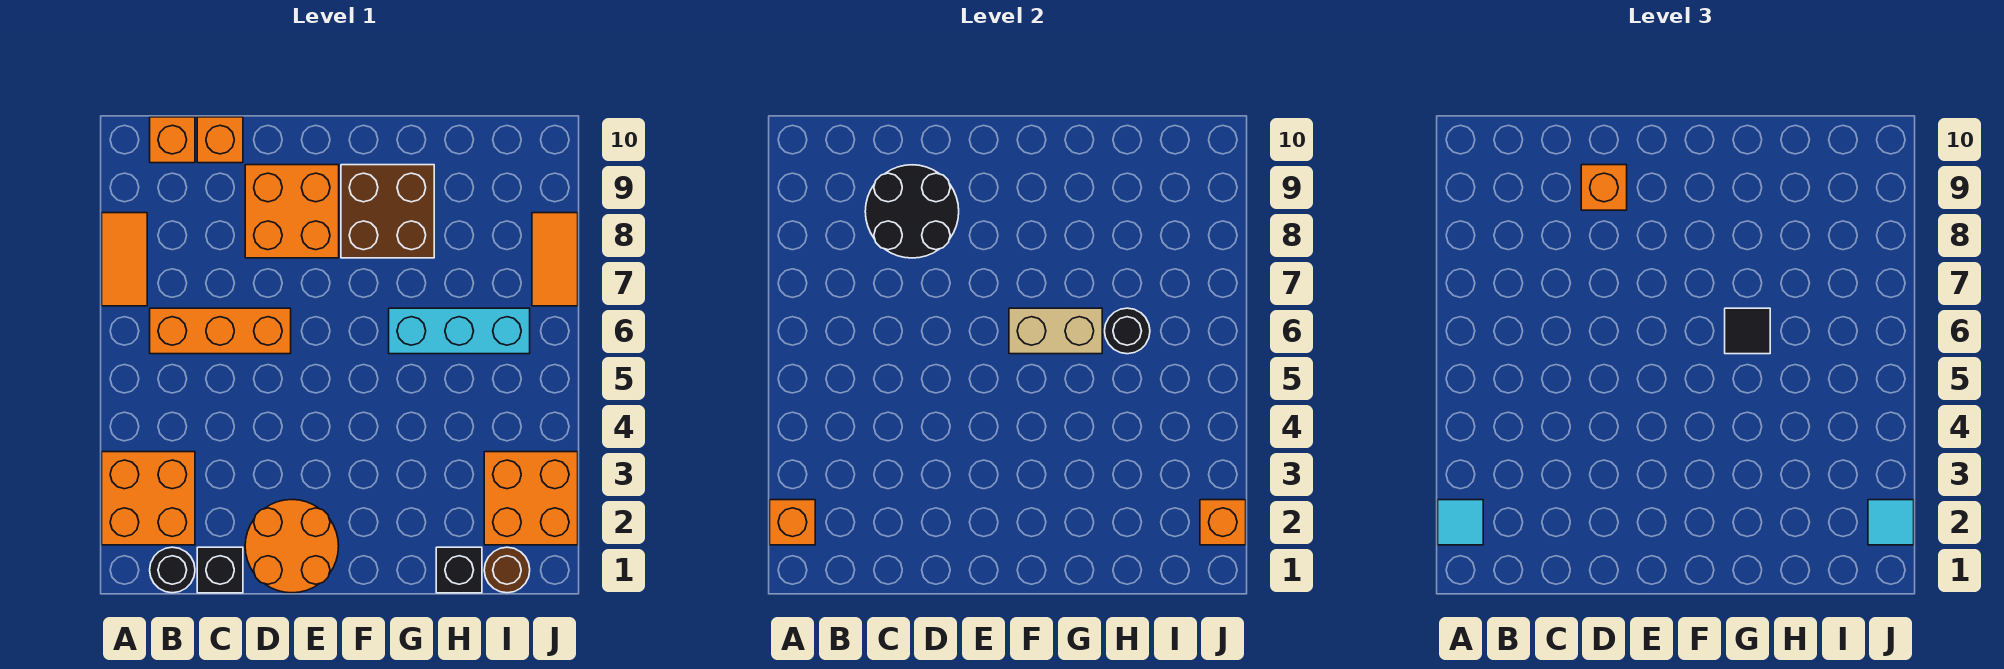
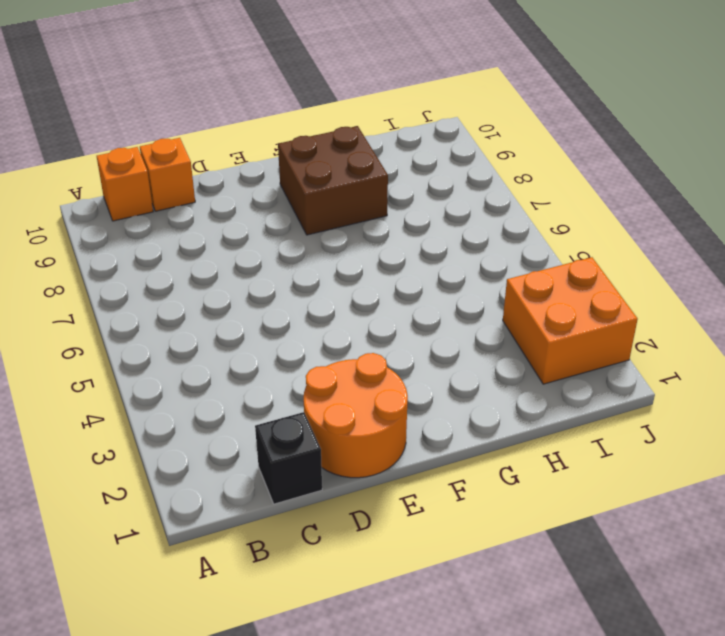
none -> orange brick A2:B3 level 1
none -> orange tile A7:A8 level 1
none -> black round brick B1 level 1

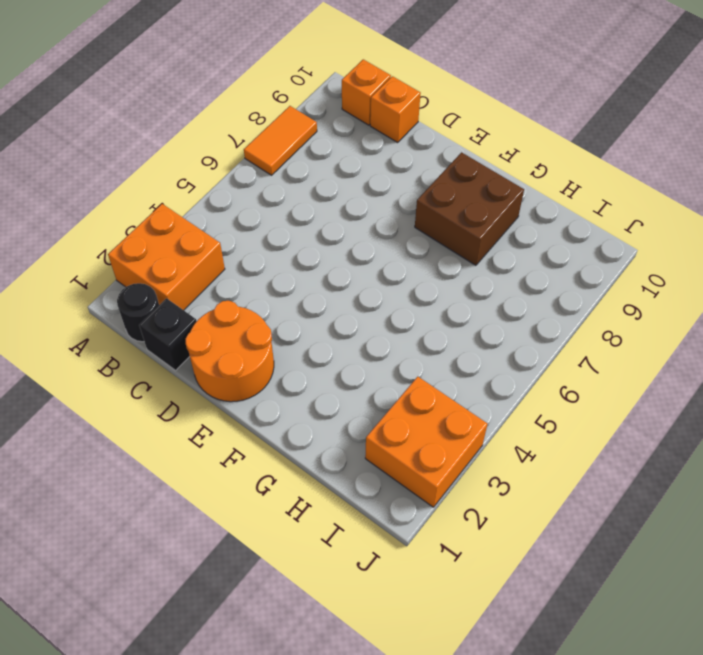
none -> orange brick B6:D6 level 1
none -> orange brick D8:E9 level 1
none -> cyan brick G6:I6 level 1

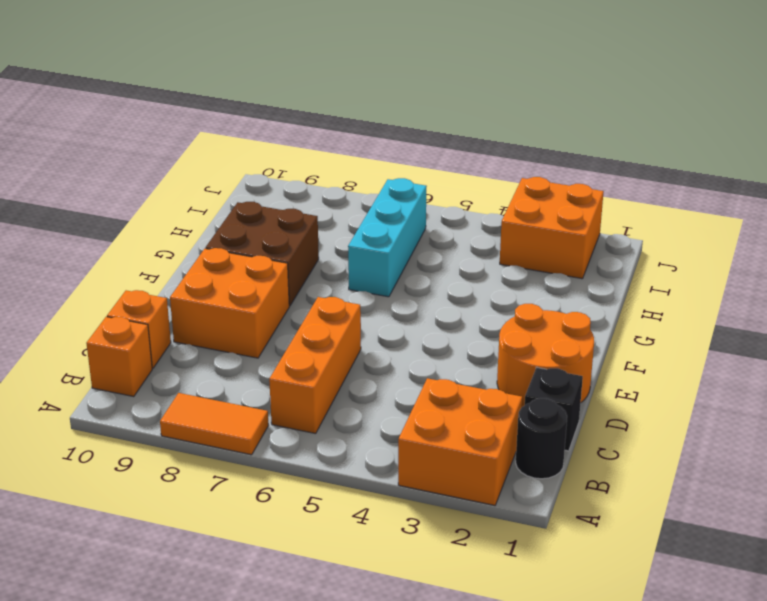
none -> black brick H1 level 1
none -> brown round brick I1 level 1
none -> orange tile J7:J8 level 1

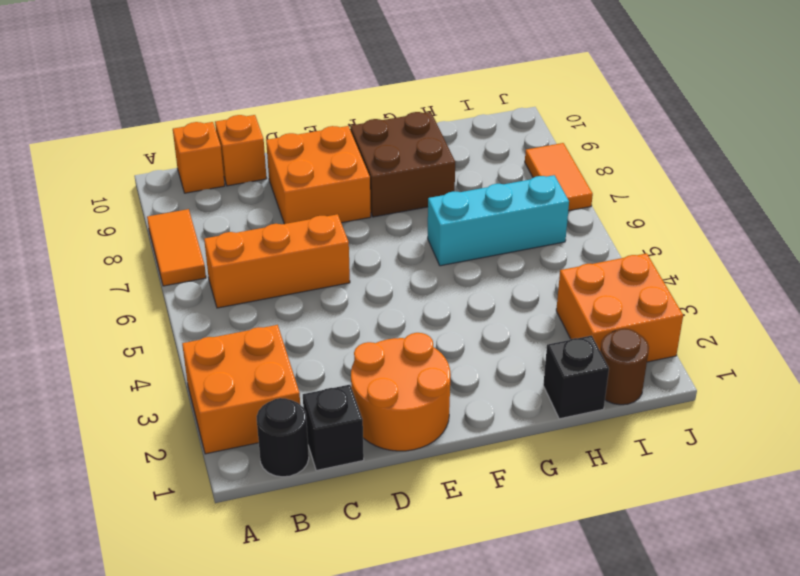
none -> orange brick A2 level 2
none -> black round brick C8:D9 level 2
none -> tan brick F6:G6 level 2

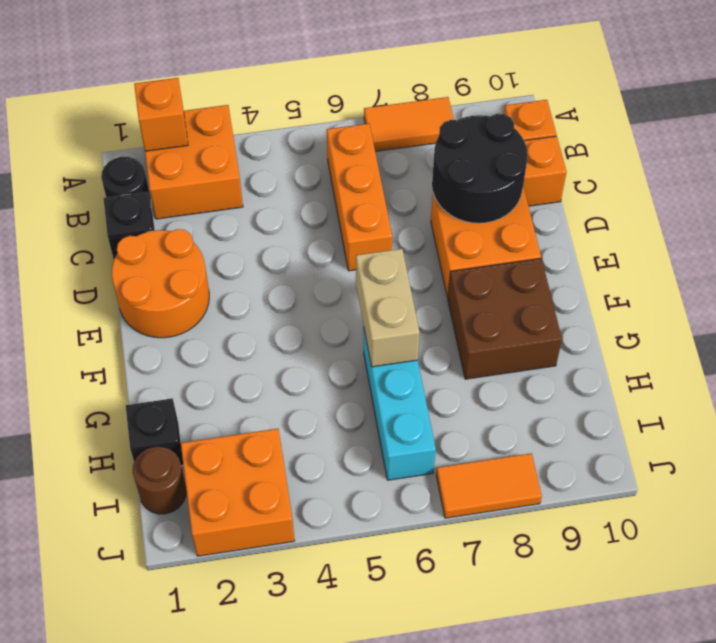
none -> black round brick H6 level 2
none -> orange brick J2 level 2
none -> cyan tile A2 level 3

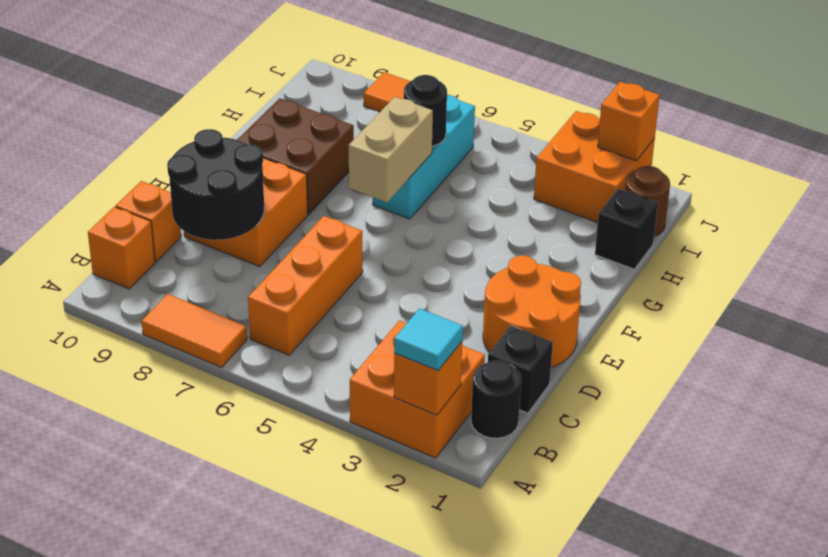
none -> orange brick D9 level 3
none -> black tile G6 level 3
none -> cyan tile J2 level 3

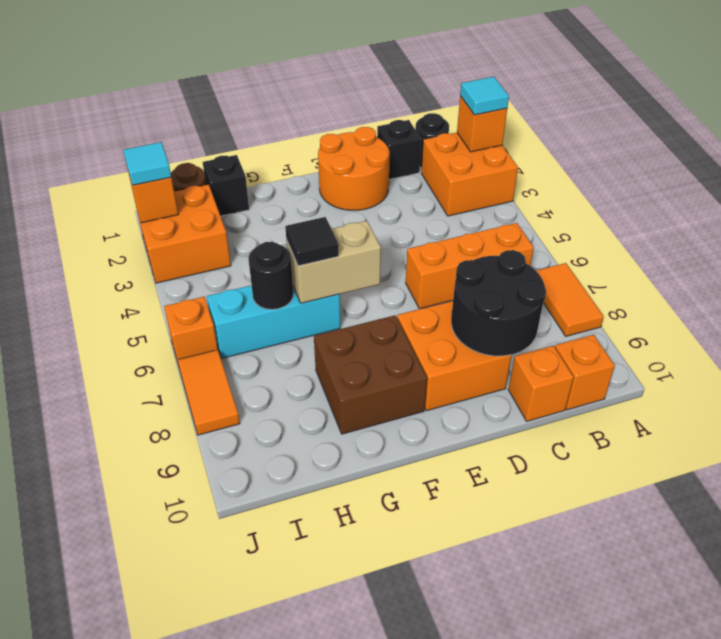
orange brick J6 level 1 -> orange brick D9 level 3

